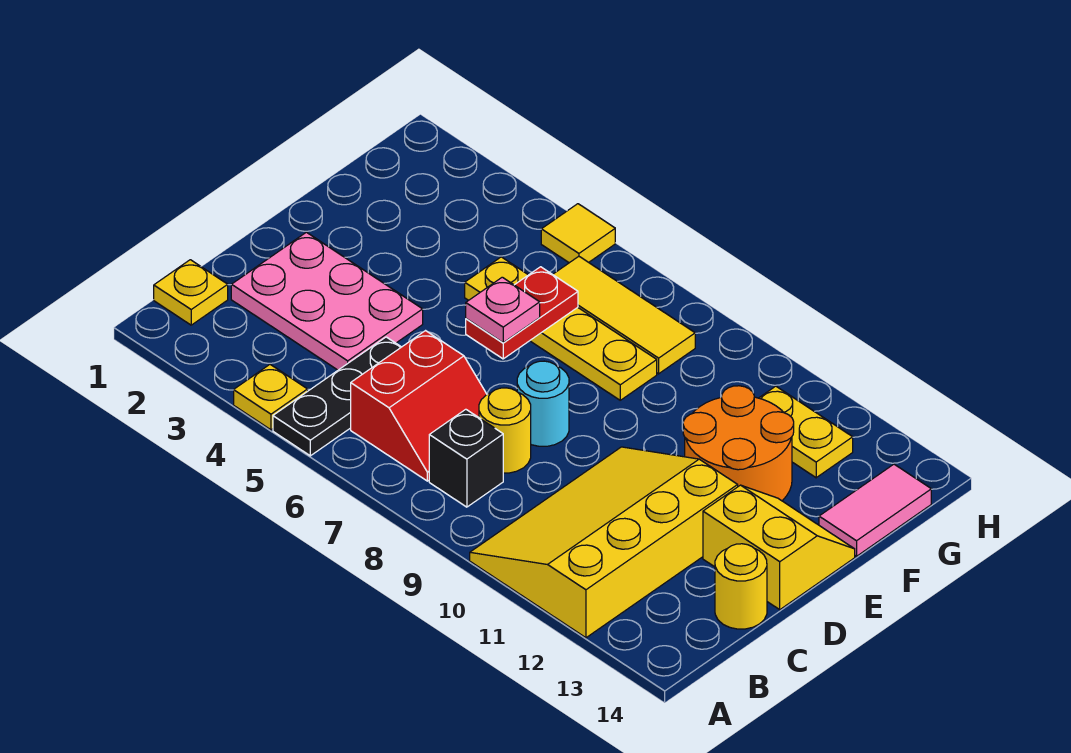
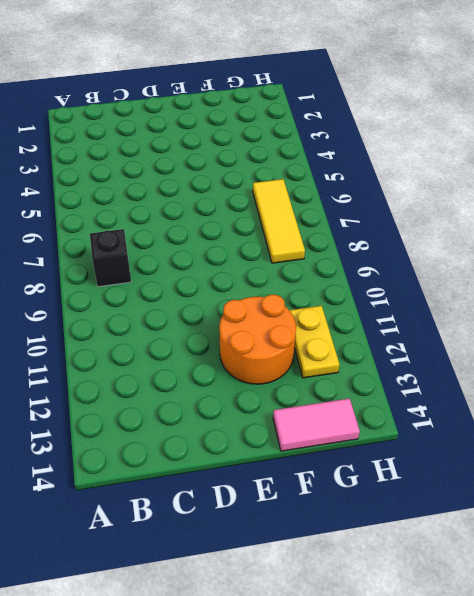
none -> yellow plate A4 level 1
none -> black plate A5:C5 level 1
none -> yellow slope A10:D12 level 1 top 12

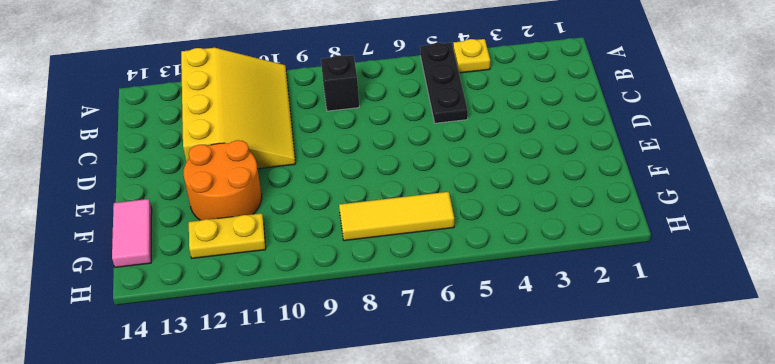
none -> yellow plate B1 level 1
none -> red slope B6:C7 level 1 top 6
none -> pink plate C2:D4 level 1

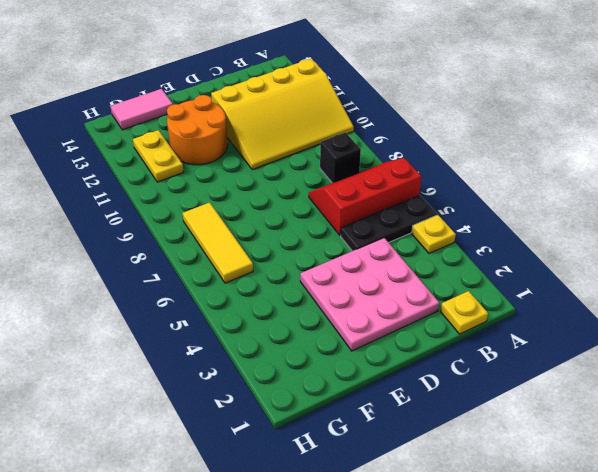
red slope A6:C7 level 1 top 6 -> red slope B6:C7 level 1 top 6
pink plate C2:E4 level 1 -> pink plate C2:D4 level 1
none -> yellow round brick C8 level 1
none -> yellow round brick C14 level 1
none -> cyan round brick D8 level 1

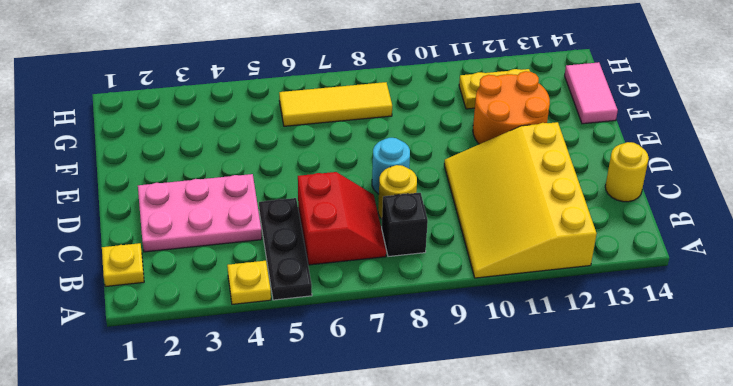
none -> yellow slope D13:E14 level 1 top D
none -> yellow plate F5:F8 level 1
none -> yellow tile H5 level 1

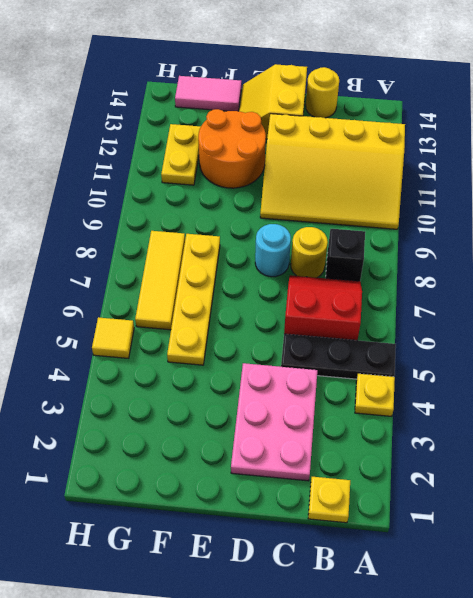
none -> red plate E6:F6 level 2
none -> pink plate E6 level 3

